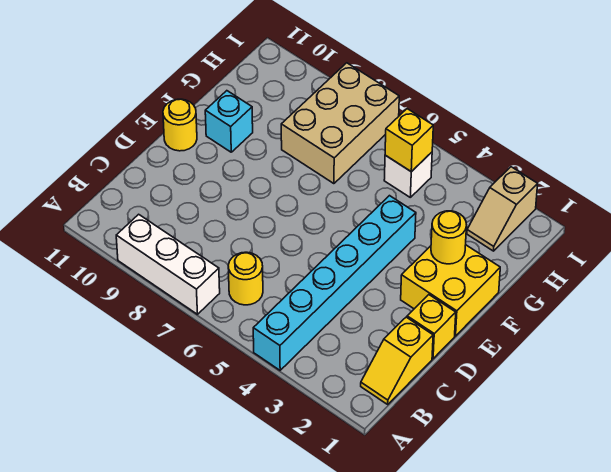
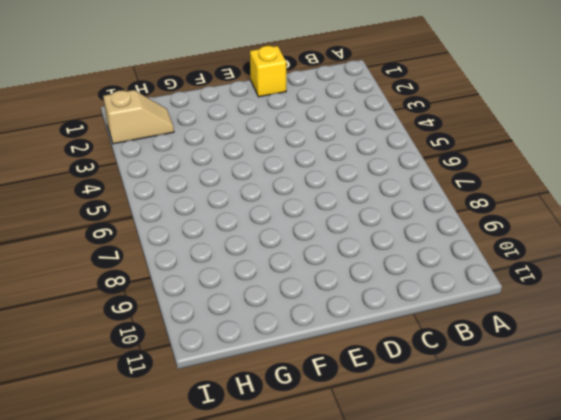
none -> cyan brick A4:F4 level 1
none -> white brick A7:A9 level 1
none -> yellow slope B1:C1 level 1 top C

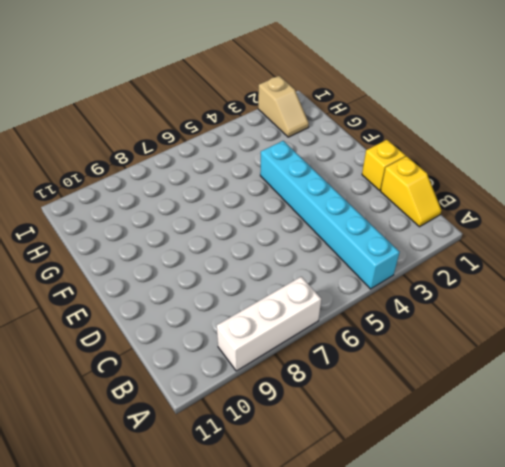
none -> yellow round brick B6 level 1
none -> yellow brick E1:F2 level 1
none -> yellow round brick E11 level 1

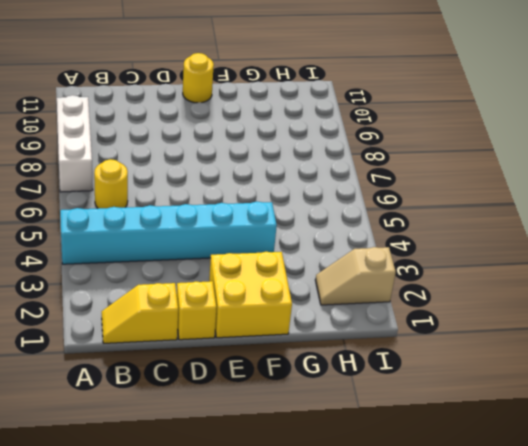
none -> cyan brick F10 level 1
none -> tan brick G7:I8 level 1
none -> white brick H5 level 1

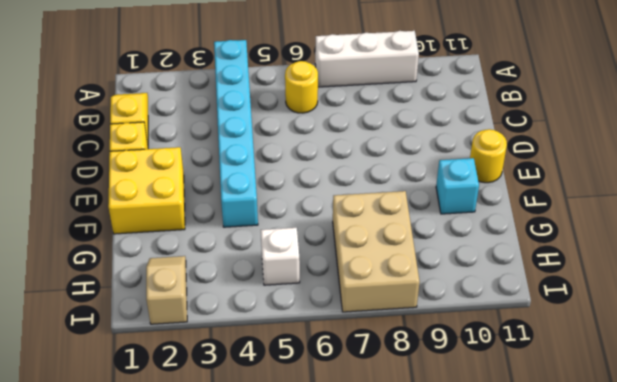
none -> yellow round brick F2 level 2
none -> yellow brick H5 level 2

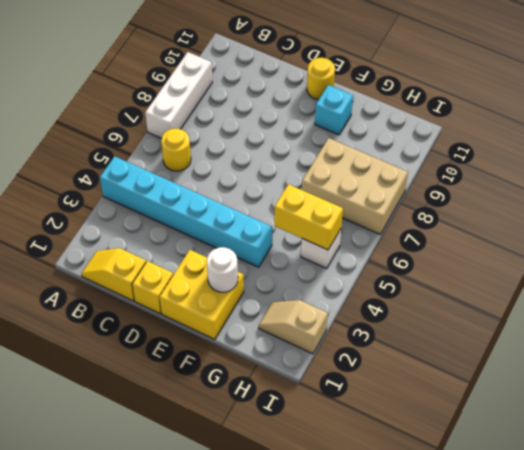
white round brick F2 level 2 -> yellow round brick F2 level 2
yellow brick G5:H5 level 2 -> yellow brick H5 level 2

